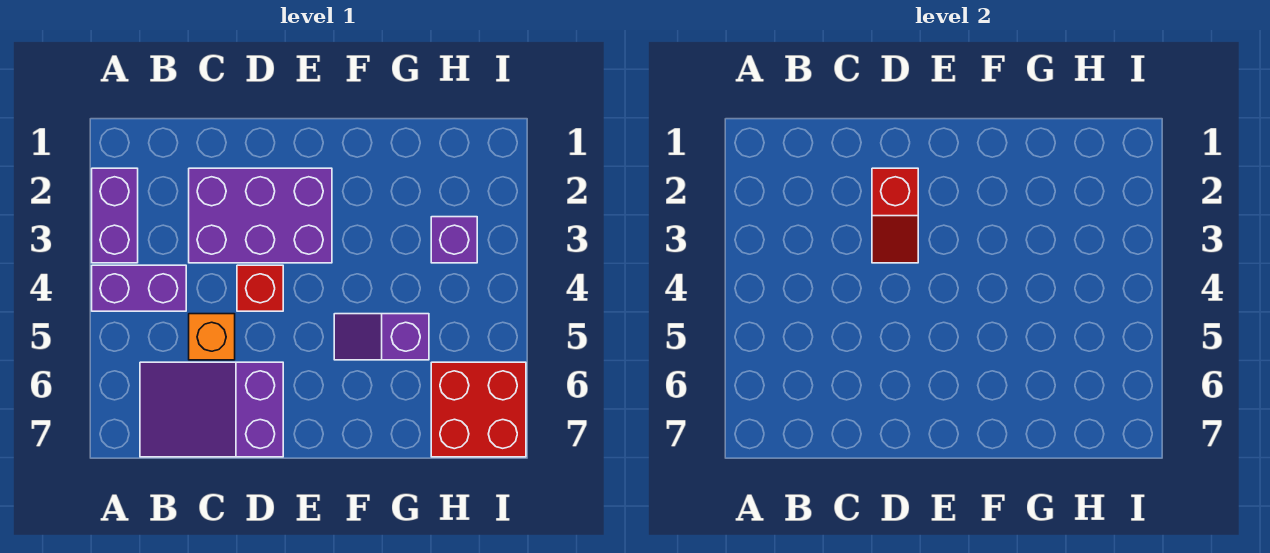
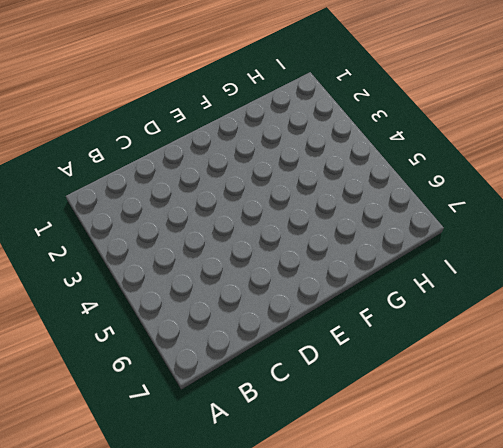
none -> purple brick A2:A3 level 1
none -> purple brick A4:B4 level 1

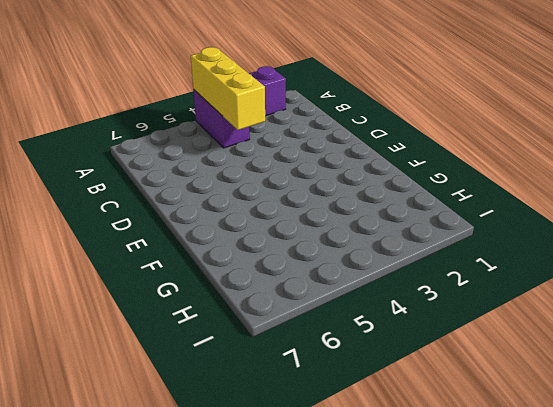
yellow brick A4:C4 level 2 -> none
none -> purple slope B6:D7 level 1 top D
none -> purple brick C2:E3 level 1

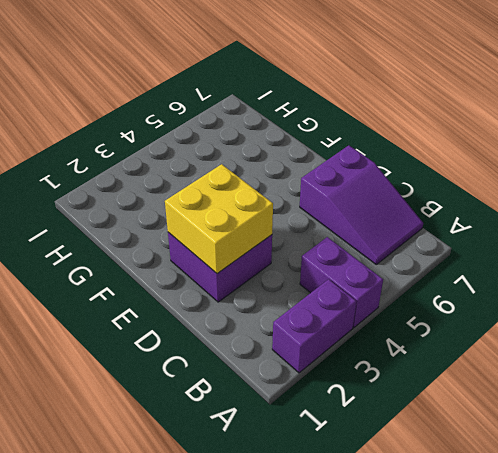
purple brick D2:E3 level 1 -> purple brick C2:E3 level 1
yellow brick D2:E3 level 2 -> red slope D2:D3 level 2 top 2
none -> orange brick C5 level 1
none -> red brick D4 level 1

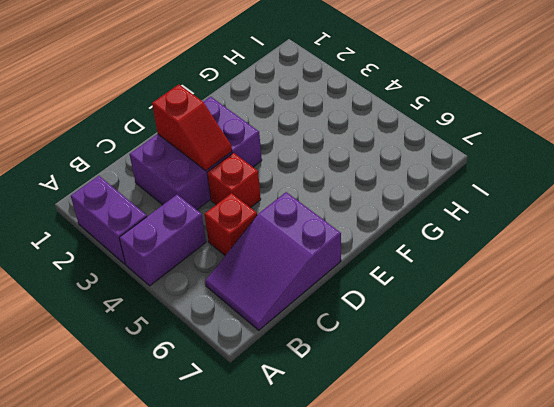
red brick C5 level 1 -> orange brick C5 level 1
none -> purple slope F5:G5 level 1 top G
none -> purple brick H3 level 1

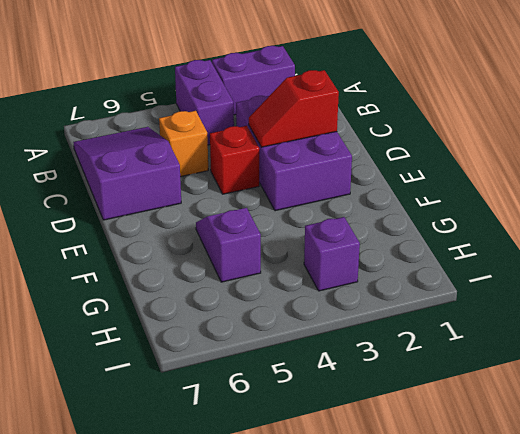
none -> red brick H6:I7 level 1

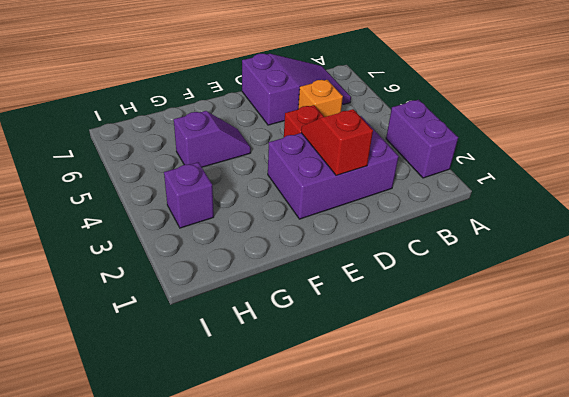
none -> purple brick A4:B4 level 1
none -> red brick H6:I7 level 1

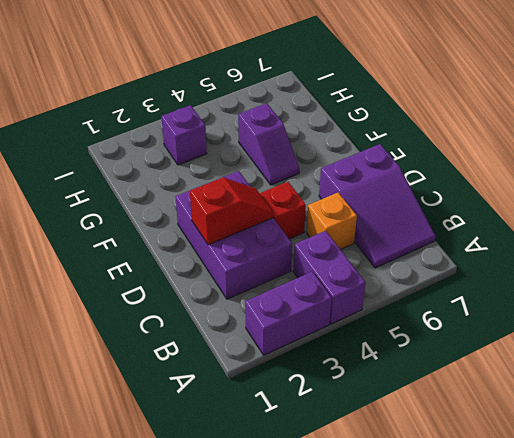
none -> red brick H6:I7 level 1

